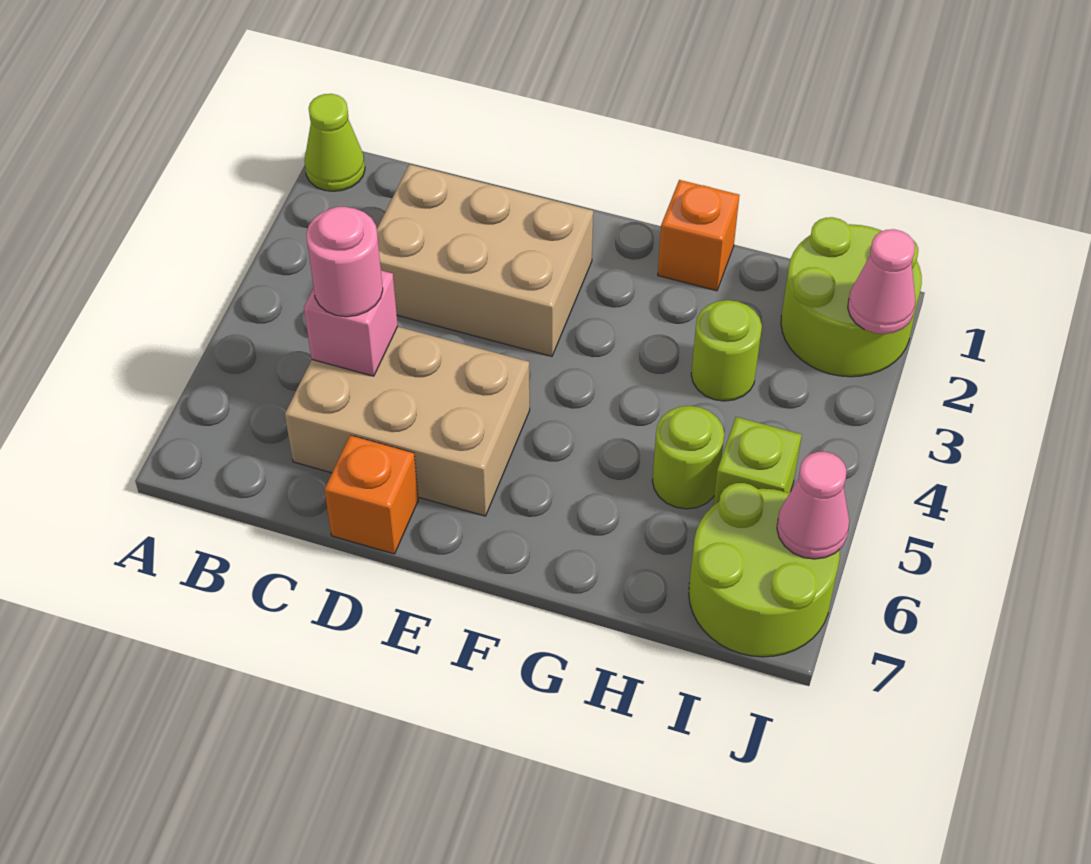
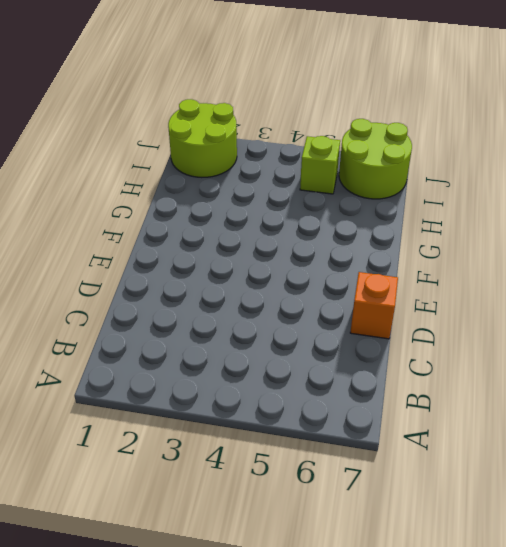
none -> lime cone A1 level 1
none -> tan brick C2:E3 level 1
none -> tan brick C5:E6 level 1

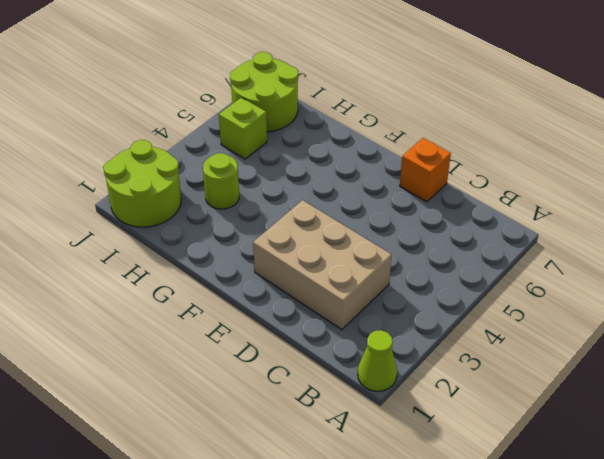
none -> tan brick C5:E6 level 1
none -> orange brick G1 level 1
none -> lime round brick H5 level 1

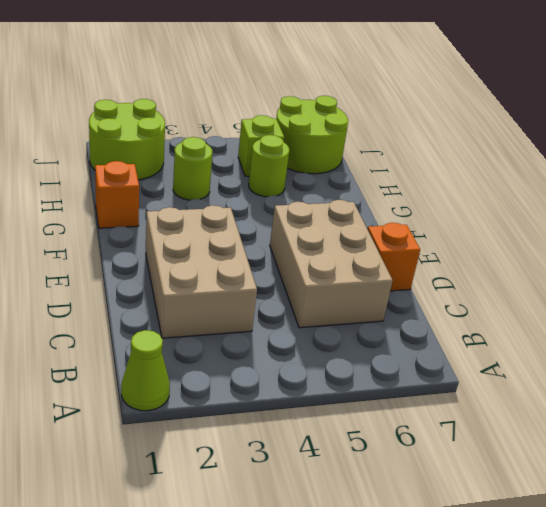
none -> pink brick C5 level 2
none -> pink cone J2 level 2
none -> pink cone J6 level 2

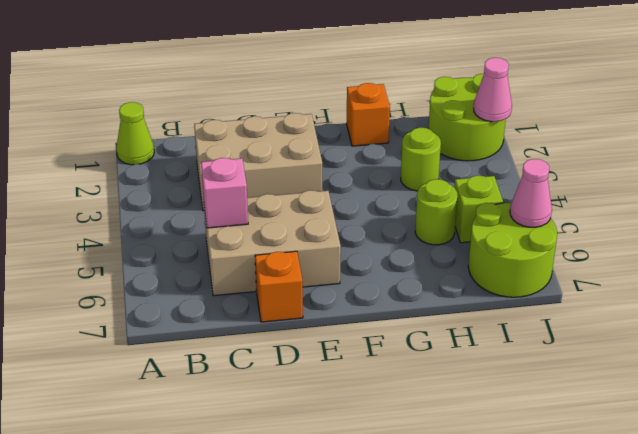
none -> pink round brick C5 level 3

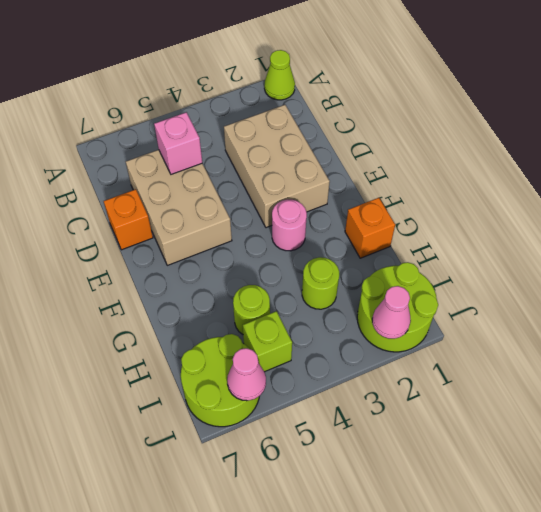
pink round brick F3 level 1 -> pink round brick C5 level 3

